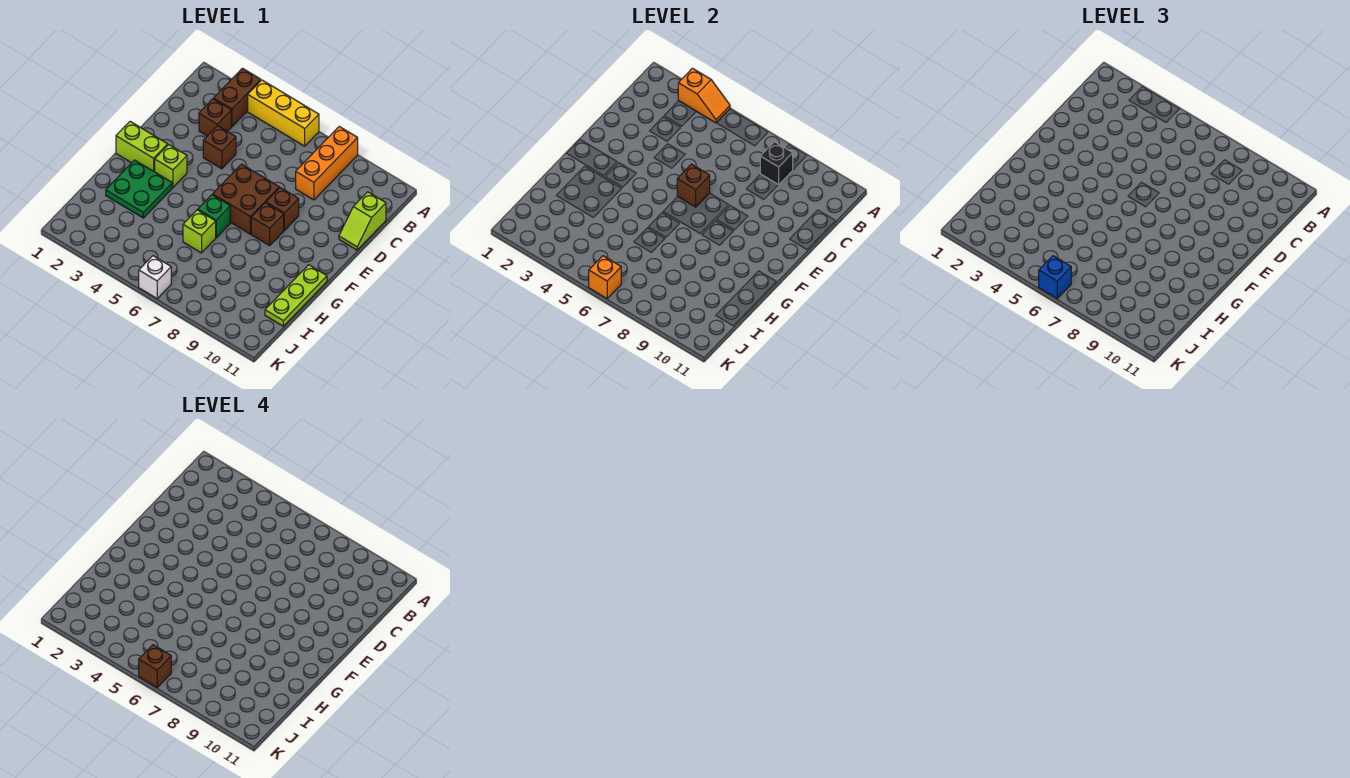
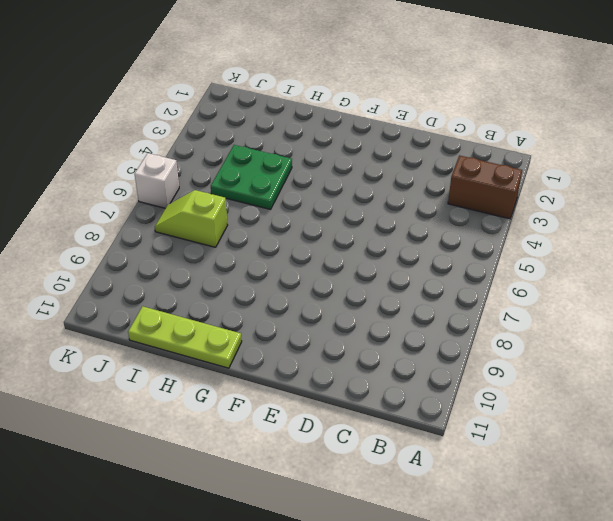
green plate H4:I5 level 1 -> green plate G2:H3 level 1
lime slope I7:J7 level 1 top I -> lime slope C11:D11 level 1 top C
none -> yellow brick A4:A6 level 1
none -> orange brick A8:C8 level 1
none -> brown brick C3 level 1

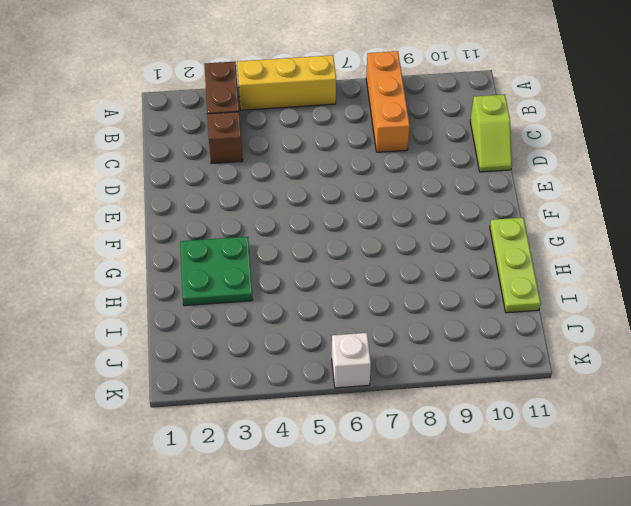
none -> brown brick D4 level 1
none -> brown brick E6:F7 level 1
none -> brown brick E8 level 1

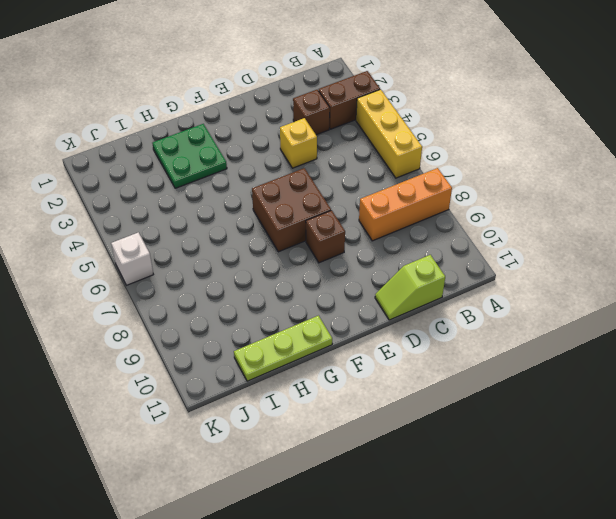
yellow brick D4 level 1 -> brown brick D4 level 1
none -> lime brick F1:F2 level 1
none -> lime brick F3 level 1
none -> brown brick F8 level 1

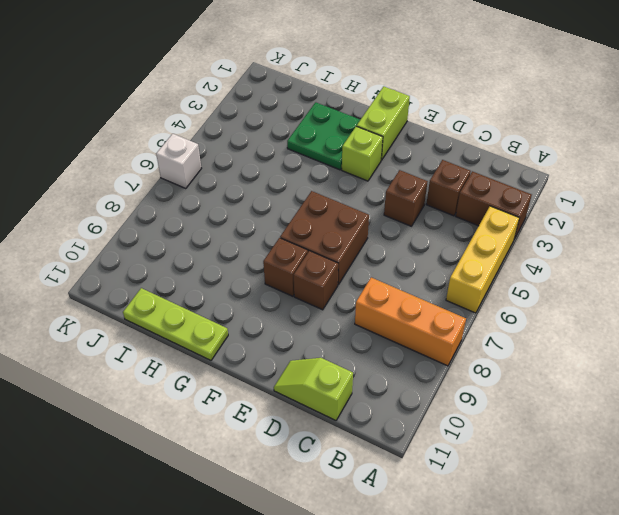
none -> green brick G6 level 1
none -> lime brick H6 level 1
none -> orange slope A3:A4 level 2 top 3

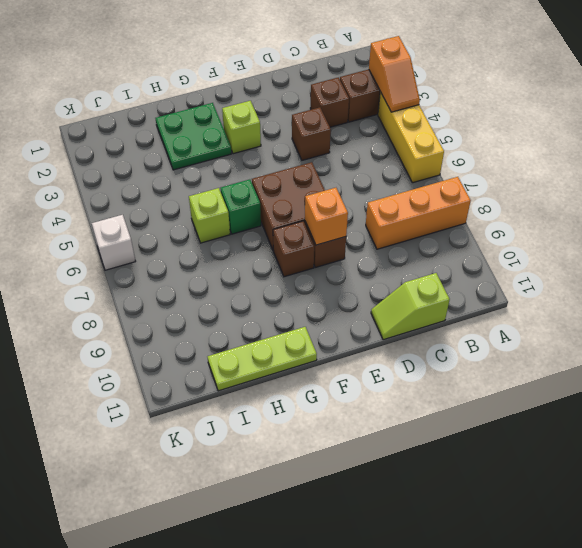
orange brick E8 level 2 -> orange brick K6 level 2
none -> lime brick F1:F2 level 1
none -> black brick B8 level 2
none -> brown brick E6 level 2

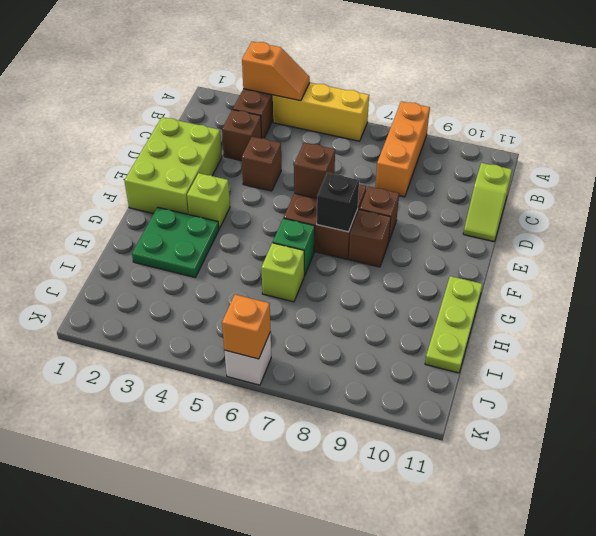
lime brick D1:F2 level 1 -> lime brick F1:F2 level 1
black brick F7 level 2 -> black brick B8 level 2
none -> blue brick K6 level 3
none -> brown brick K6 level 4

